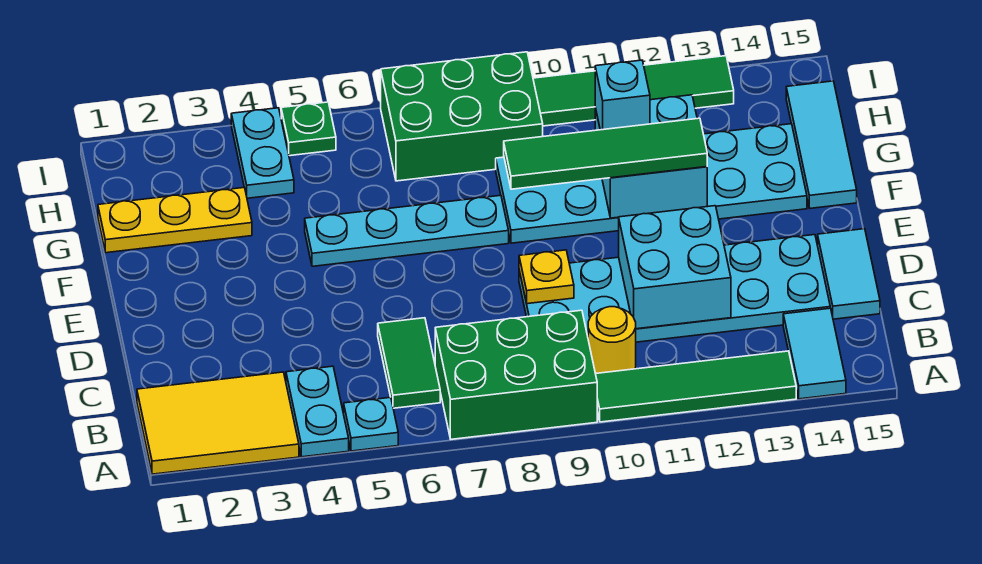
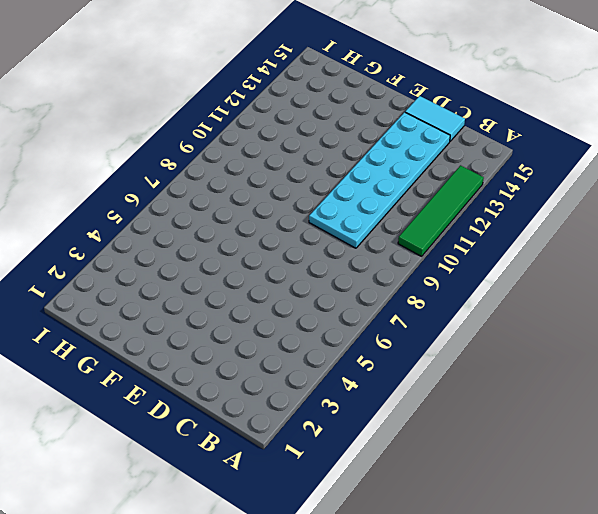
none -> yellow tile A1:B3 level 1
none -> cyan plate A4:B4 level 1
none -> cyan plate A5 level 1

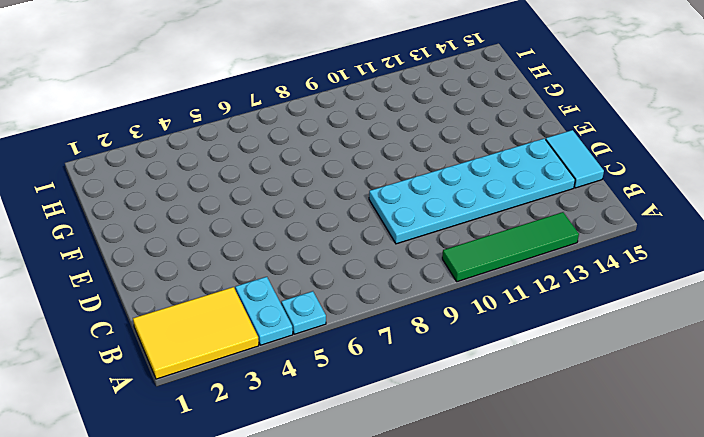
none -> green brick A7:B9 level 1
none -> cyan tile A14:B14 level 1
none -> green tile B6:C6 level 1

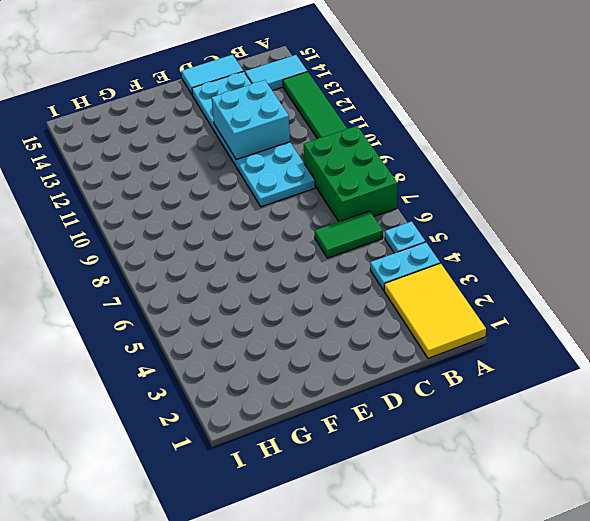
none -> yellow round brick B10 level 1
none -> cyan plate F5:F8 level 1
none -> cyan plate F9:G14 level 1

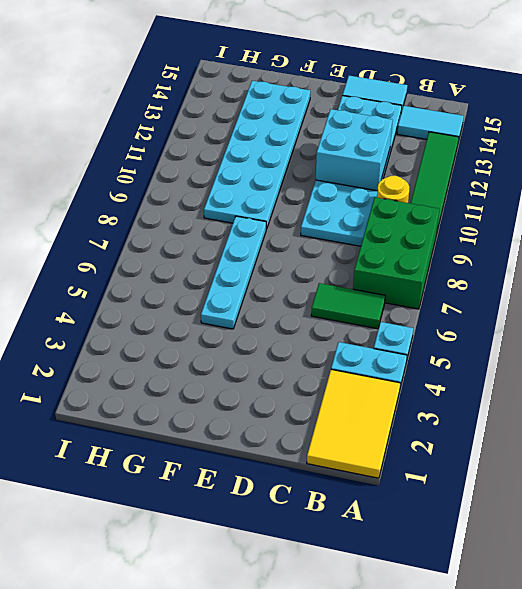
none -> cyan tile F15:H15 level 1
none -> yellow plate G1:G3 level 1
none -> cyan plate H4:I4 level 1

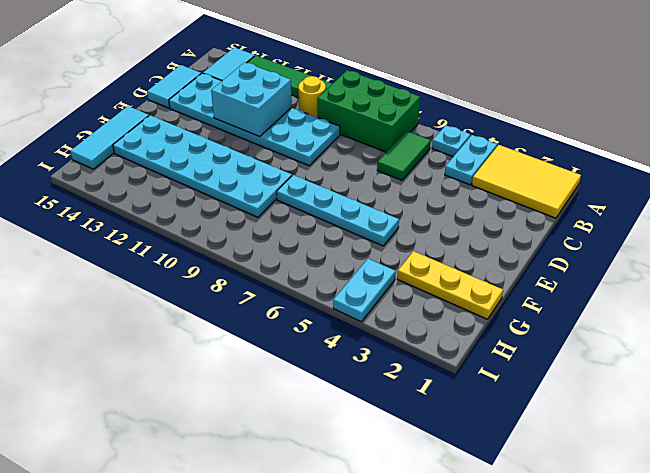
none -> green brick H7:I9 level 1
none -> green plate I5 level 1
none -> green tile I10:I13 level 1

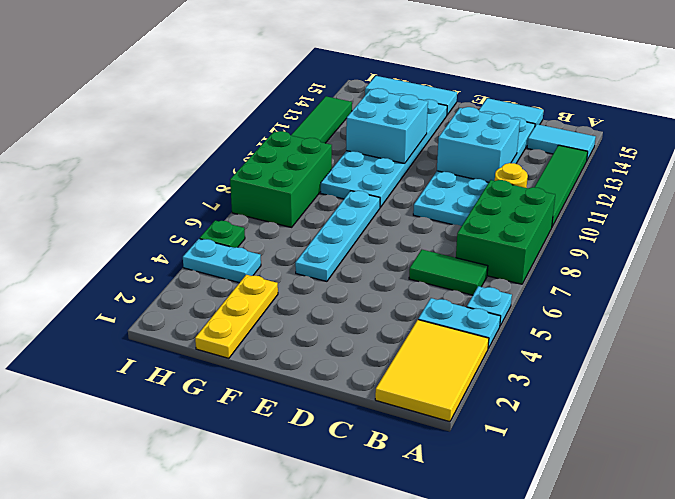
none -> yellow plate D9 level 2
none -> green tile F9:F12 level 3
none -> cyan brick G11 level 3

